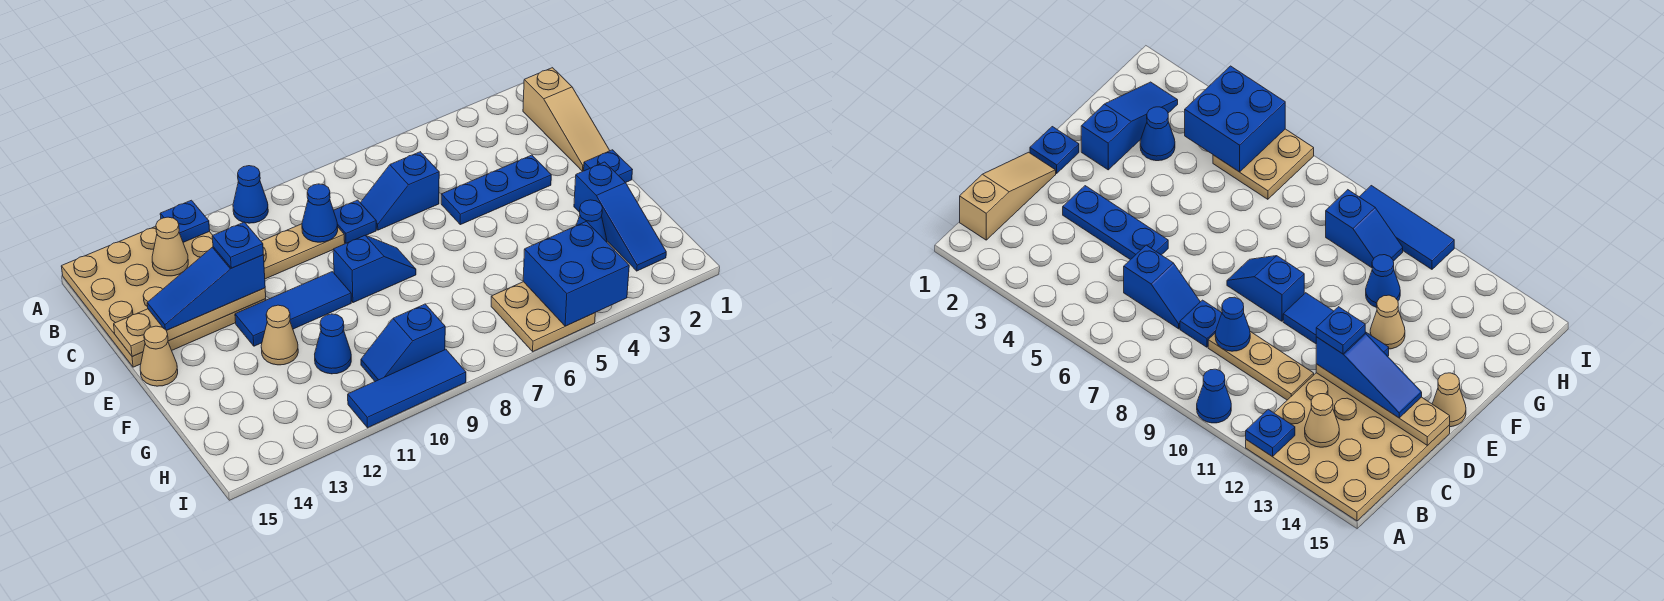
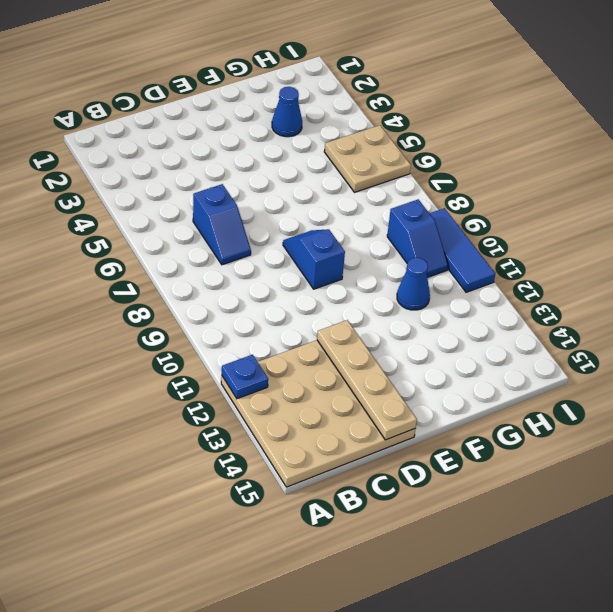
none -> blue cone A10 level 1
none -> tan slope B1:D1 level 1 top B
none -> blue plate C8 level 1

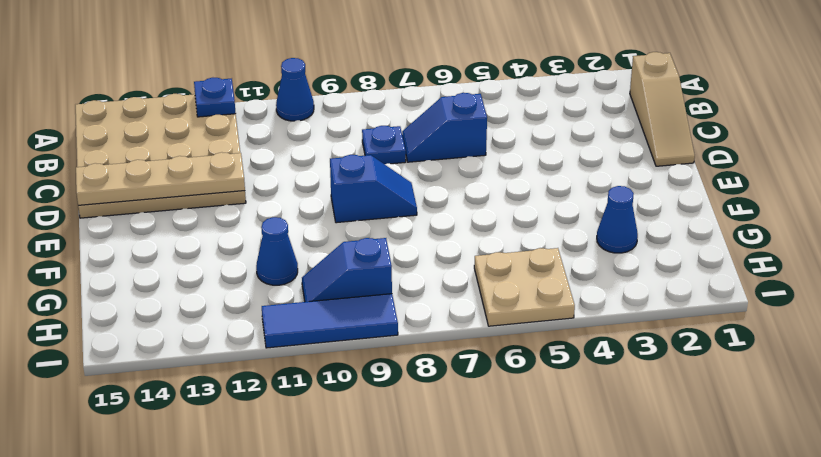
none -> tan plate C9:C11 level 1
none -> blue plate D3:D5 level 1
none -> blue plate E1 level 1

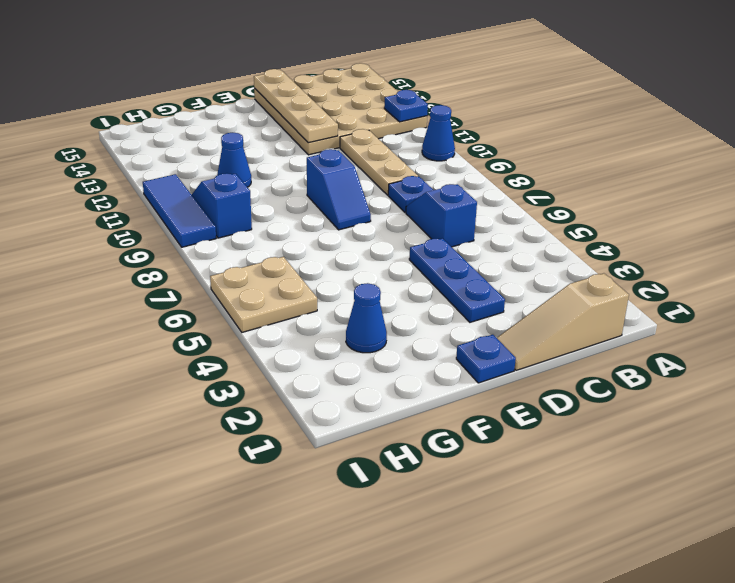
none -> blue tile E10:E12 level 1
none -> tan cone E15 level 1
none -> blue slope F2:H2 level 1 top F

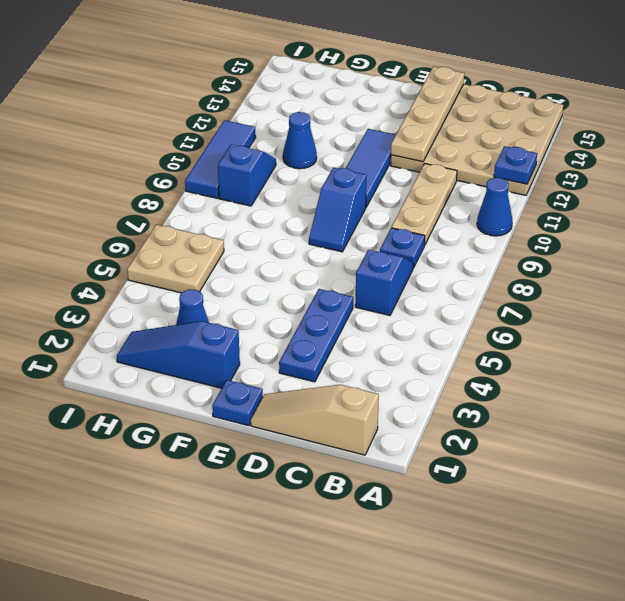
none -> tan cone E15 level 1
none -> tan cone F12 level 1
none -> tan cone B13 level 2

